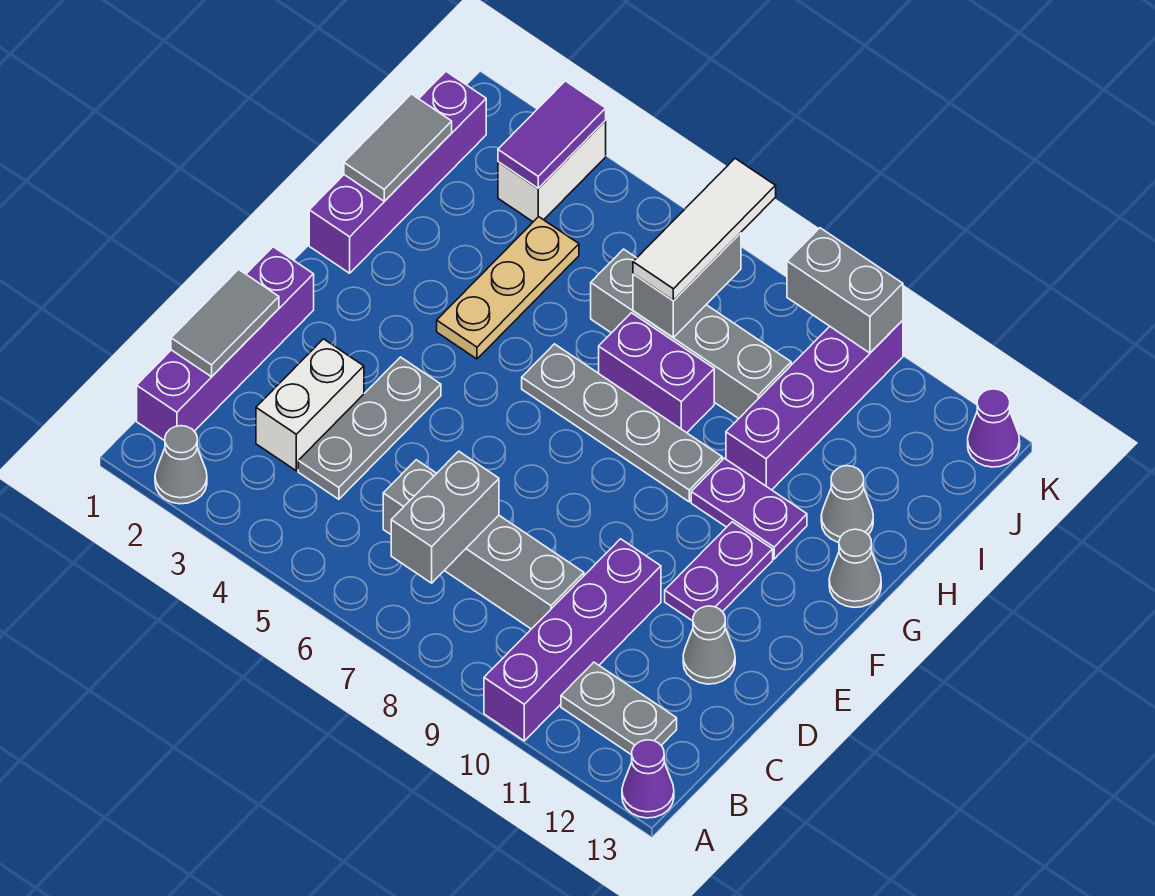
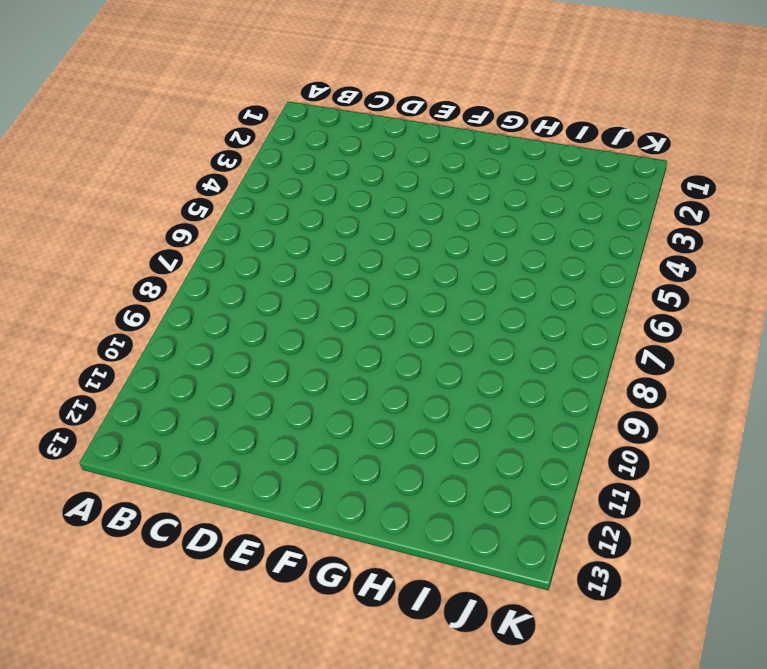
none -> grey cone A2 level 1
none -> purple brick A10:D10 level 1
none -> purple cone A13 level 1

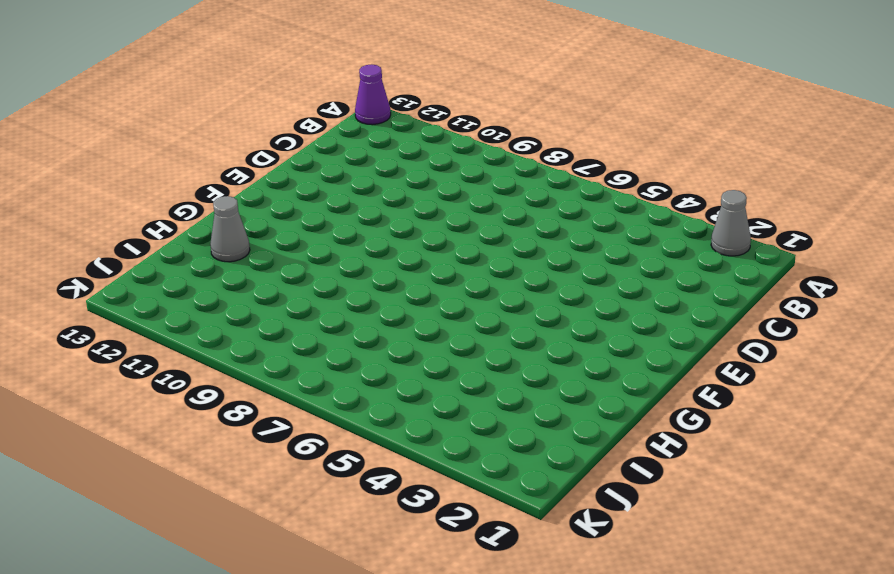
none -> purple brick A10:D10 level 1
none -> purple brick B1:E1 level 1
none -> grey plate B11:B12 level 1

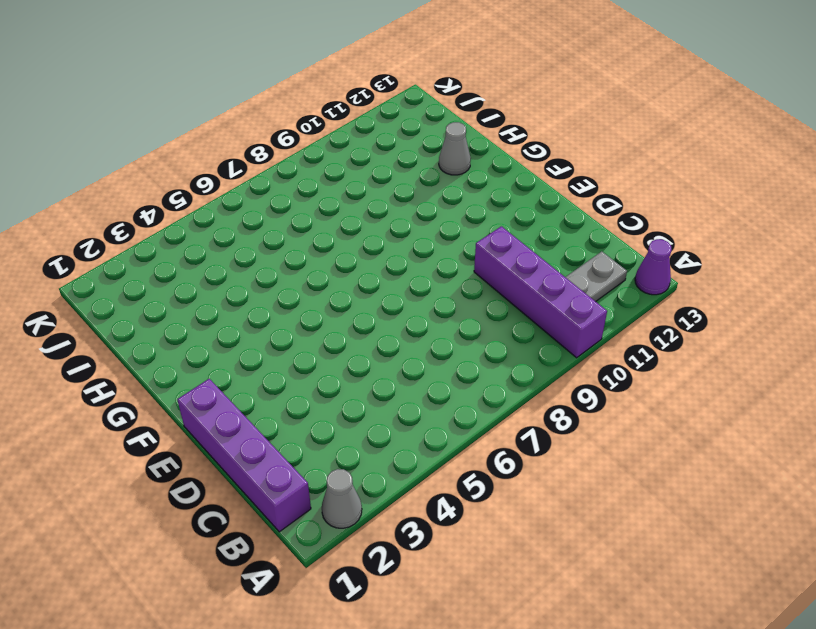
none -> white brick C3:D3 level 1
none -> grey plate C4:E4 level 1
none -> grey brick C6:C9 level 1

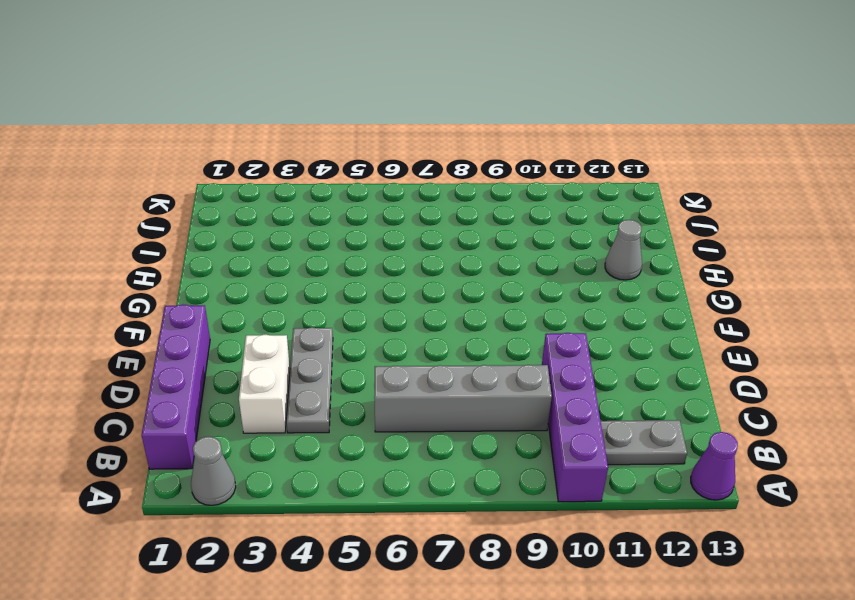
none -> grey cone D12 level 1
none -> purple plate E11:F11 level 1
none -> purple brick G1:J1 level 1

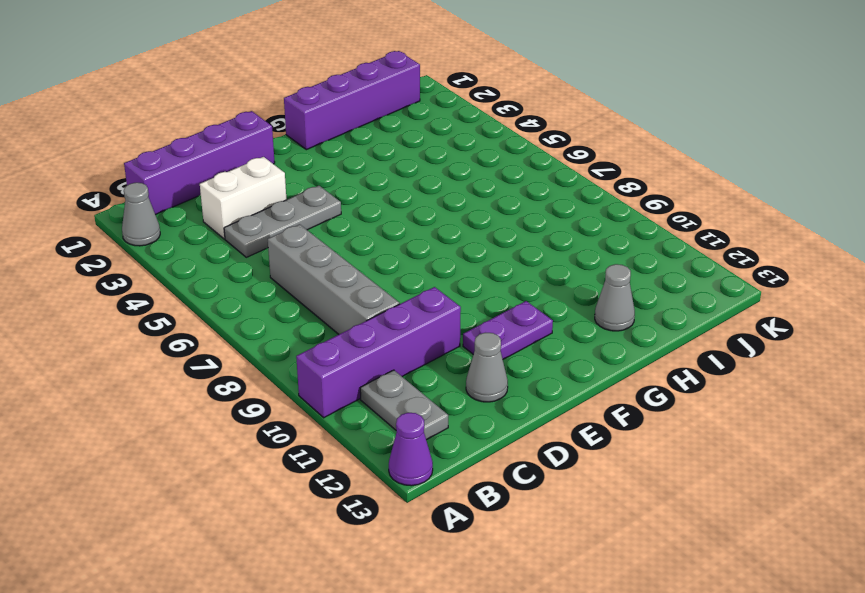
none -> tan plate G4:I4 level 1
none -> grey plate G6:G9 level 1
none -> purple plate G10:G11 level 1

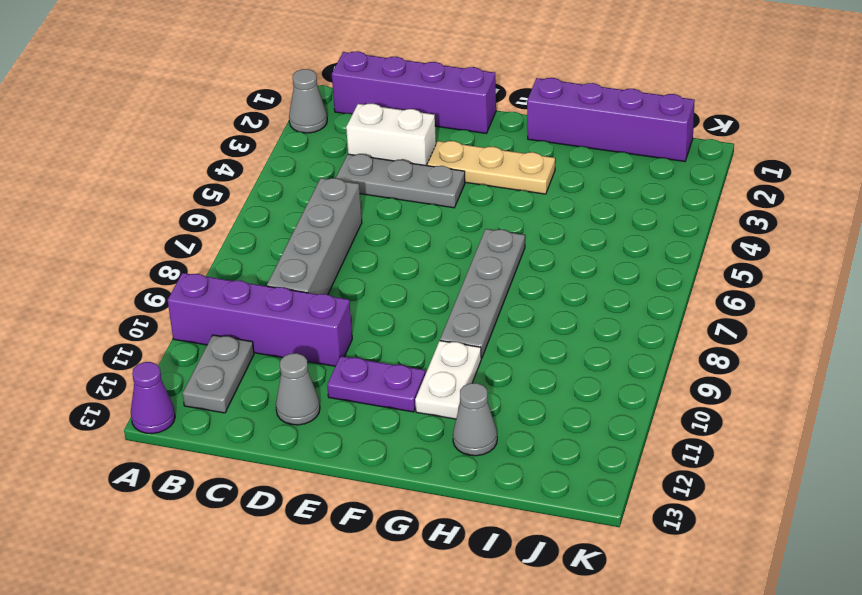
tan plate E3:G3 level 1 -> tan plate G4:I4 level 1
white plate G10:G11 level 1 -> purple plate G10:G11 level 1
none -> grey cone G13 level 1
none -> purple brick H7:H8 level 1
none -> purple brick H10:K10 level 1

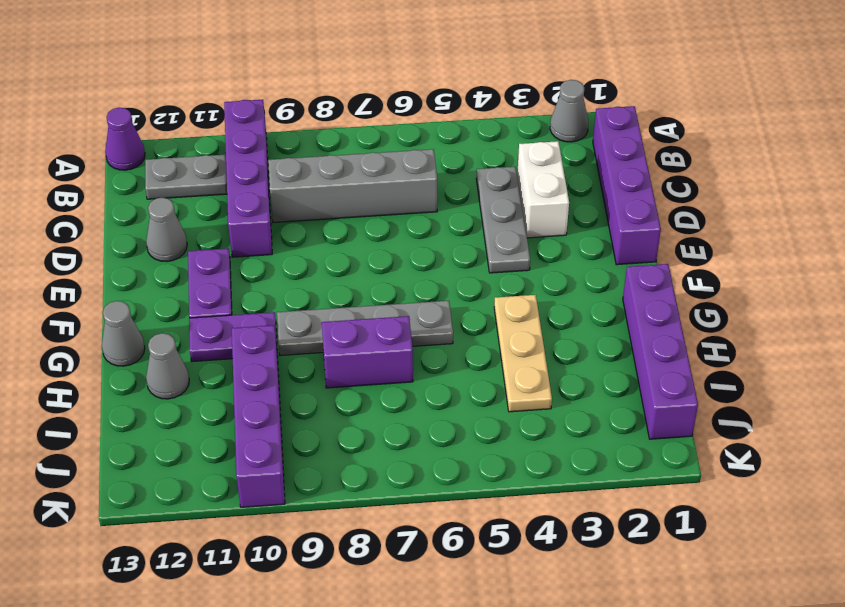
none -> grey brick I6:I9 level 1
none -> white brick J3:K3 level 1
none -> purple cone K13 level 1

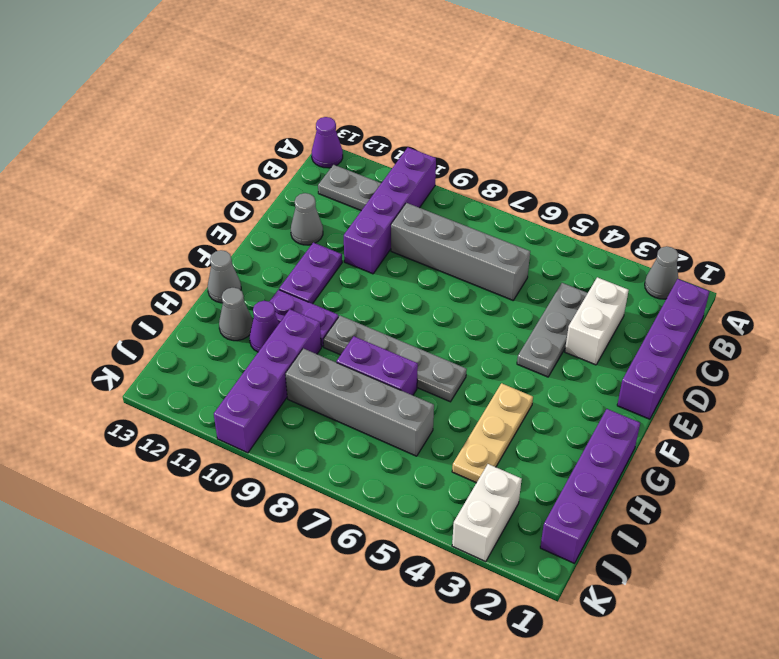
purple cone H11 level 1 -> purple cone K13 level 1
none -> grey brick B7:C7 level 2
none -> grey tile C1:D1 level 2
none -> grey tile H1:I1 level 2

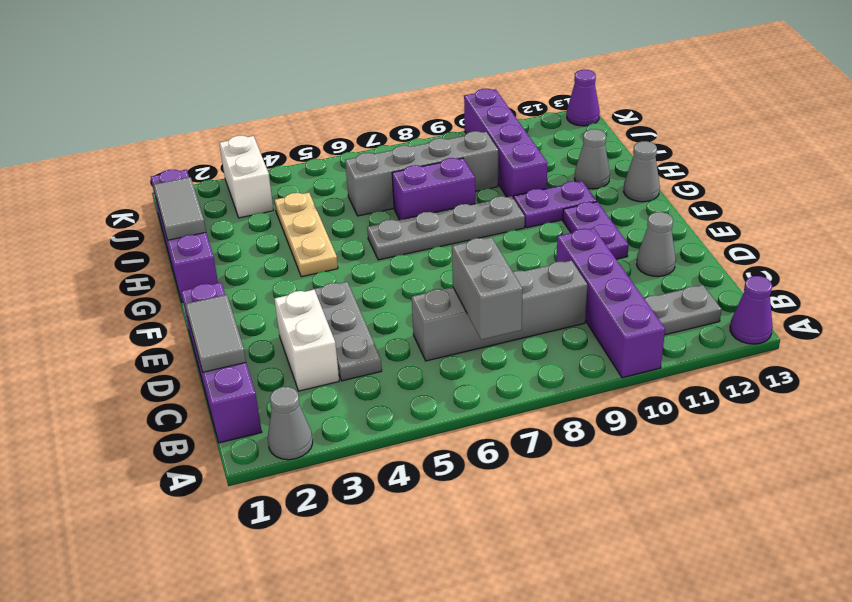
none -> grey brick I7:J7 level 2
none -> purple tile J3:K3 level 2
none -> grey brick K9:K10 level 2

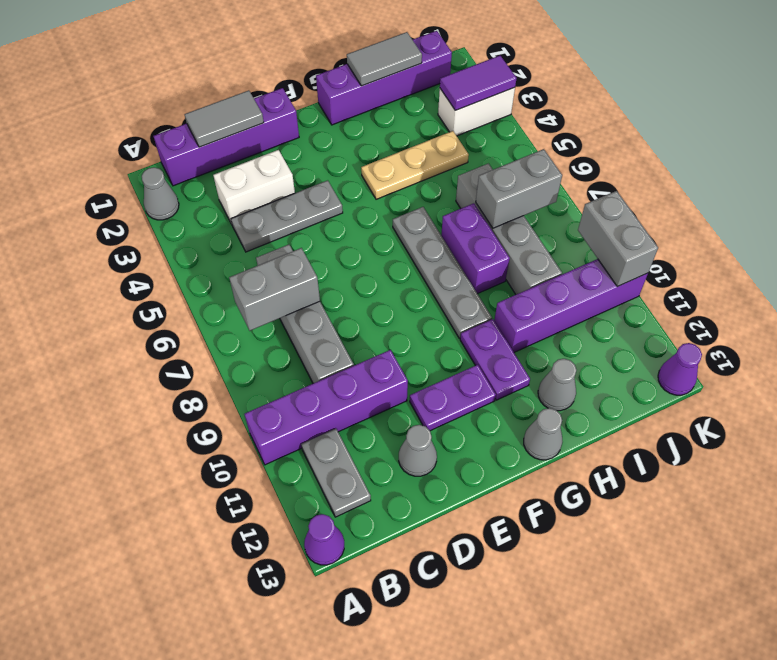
none -> white tile I7:K7 level 3

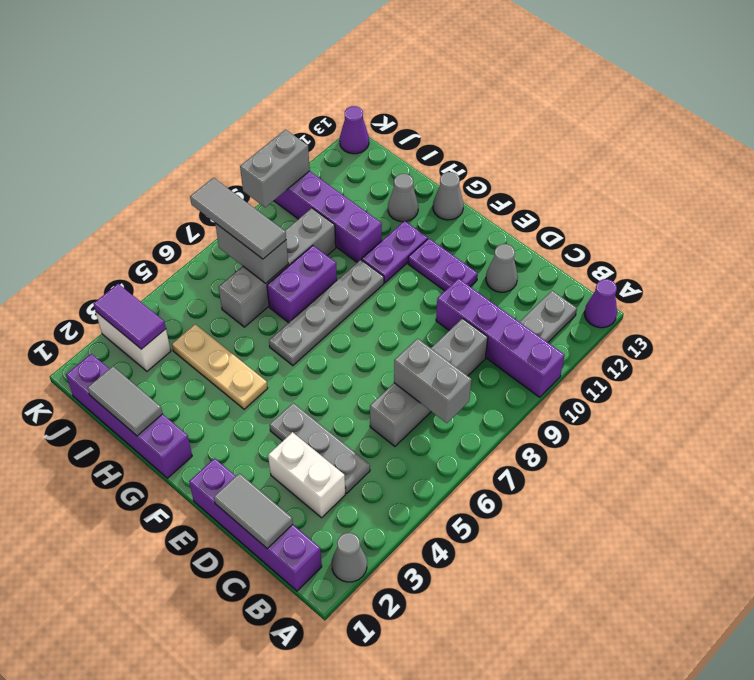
grey tile I7:K7 level 3 -> white tile I7:K7 level 3

